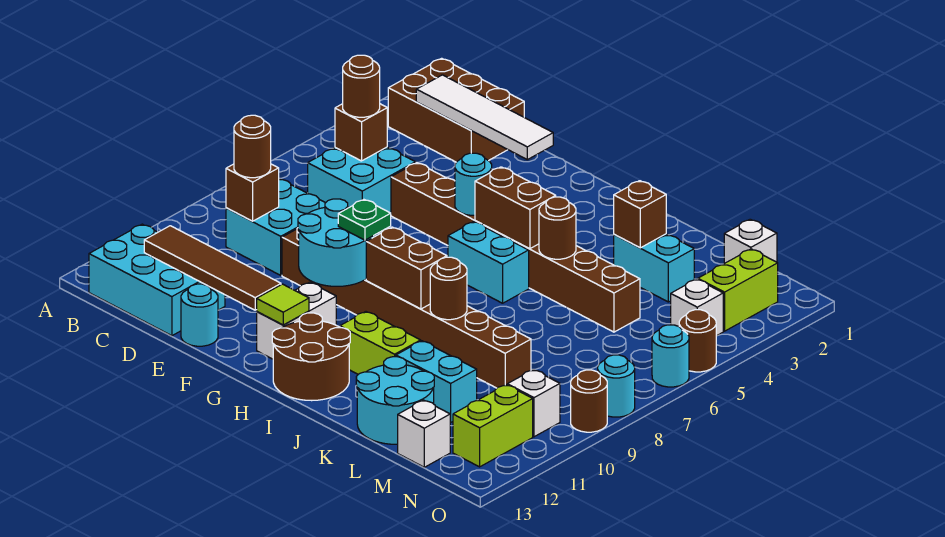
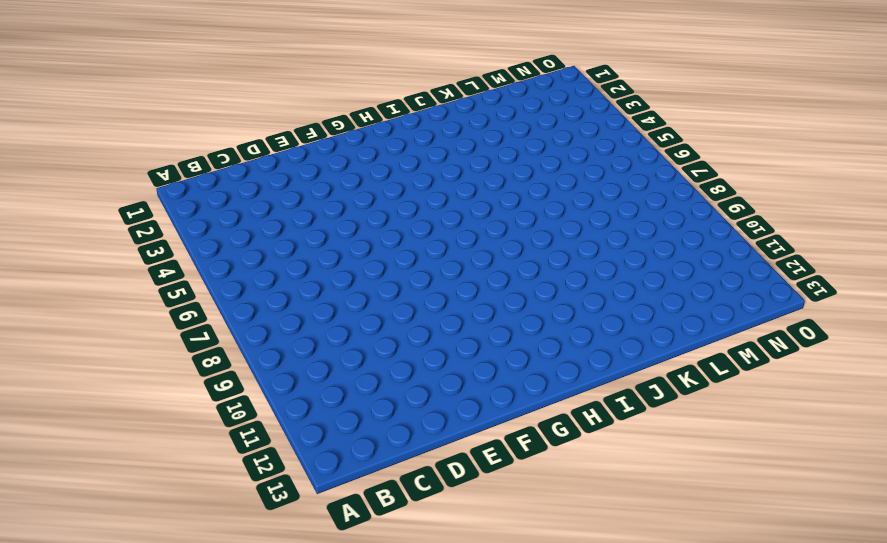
none -> brown brick B1:D2 level 1
none -> cyan brick B12:D13 level 1
none -> cyan brick C5:D6 level 1
none -> cyan brick C8:D9 level 1

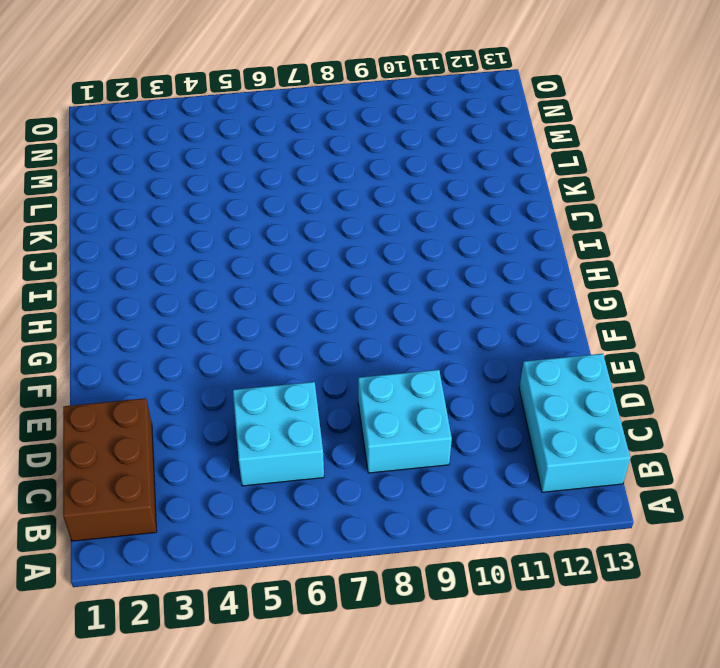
none -> brown brick E5:L5 level 1
none -> brown brick E9:L9 level 1
none -> cyan round brick E13 level 1
none -> white brick G11:G12 level 1

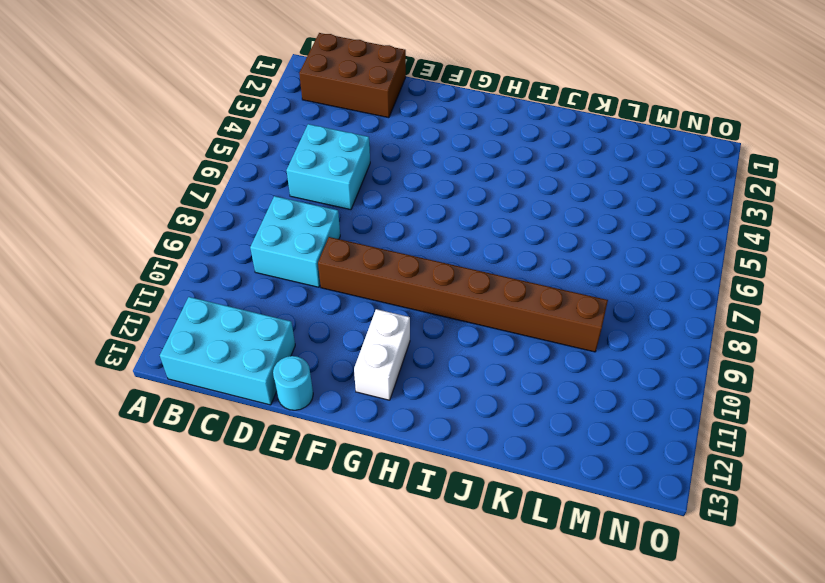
none -> brown brick E5:L5 level 1
none -> cyan brick H6:I6 level 1
none -> brown round brick H12:I13 level 1
none -> lime brick I11:J11 level 1

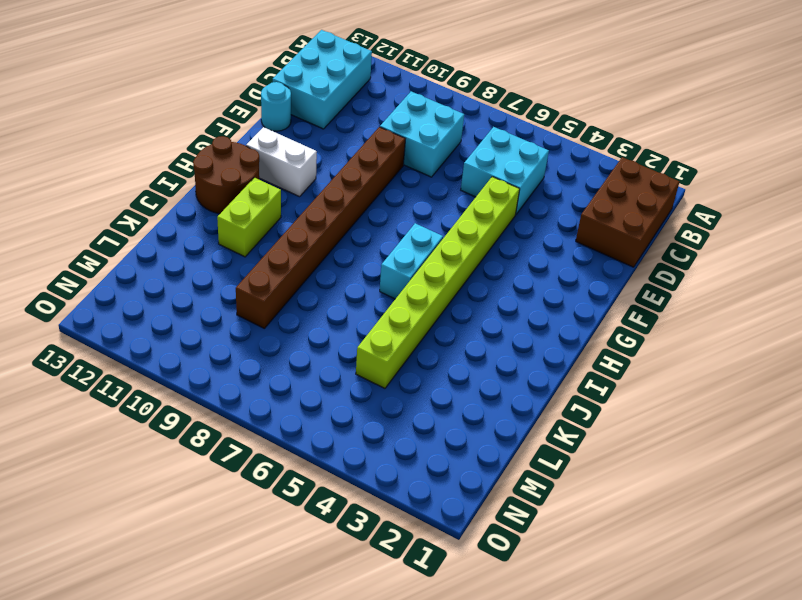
lime brick E5:L5 level 1 -> brown brick E5:L5 level 1
none -> cyan brick K3:L3 level 1
none -> cyan brick K11:L11 level 1
none -> cyan round brick K12:L13 level 1
none -> white brick M1 level 1

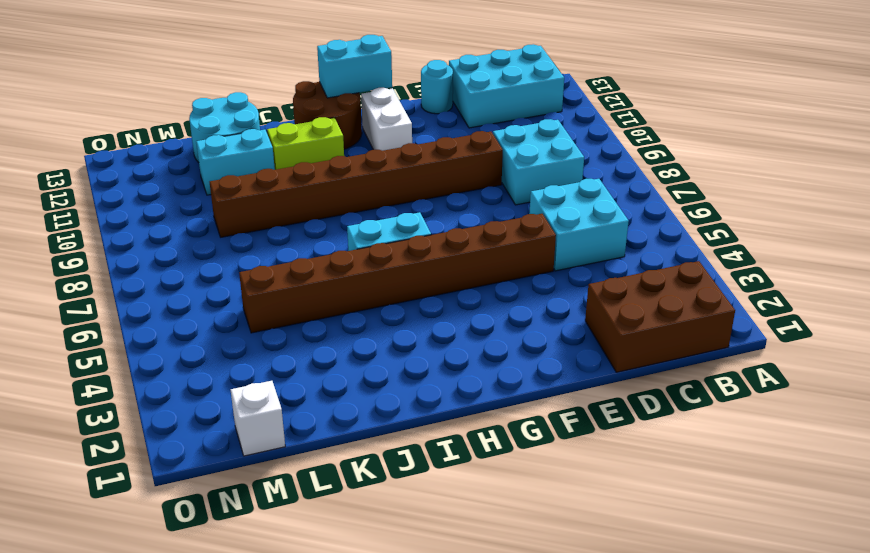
cyan brick G13:H13 level 2 -> cyan brick K3:L3 level 1
none -> white brick M13 level 1
none -> lime brick N2:N3 level 1
none -> white brick N4 level 1
none -> white brick N10 level 1

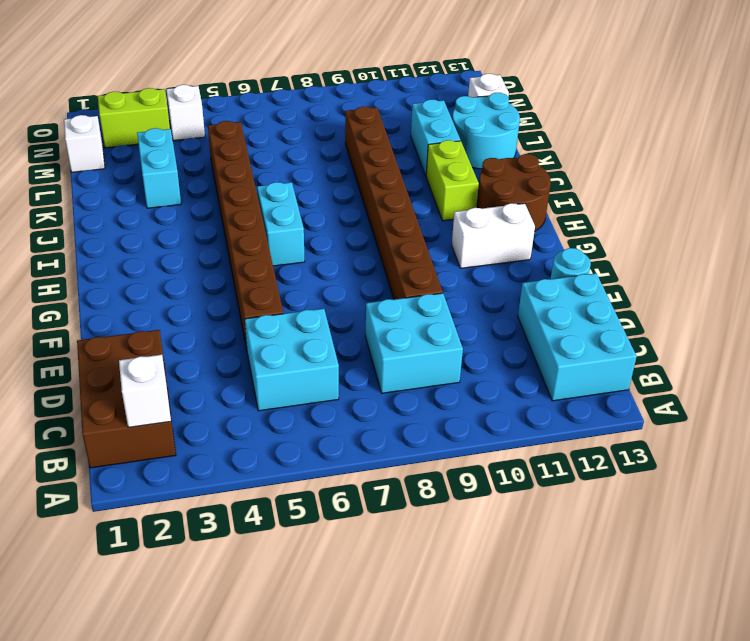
white brick B2 level 2 -> white brick N10 level 1
none -> lime brick N11:N12 level 1
none -> brown round brick O5 level 1
none -> cyan round brick O6 level 1
none -> cyan round brick O8 level 1

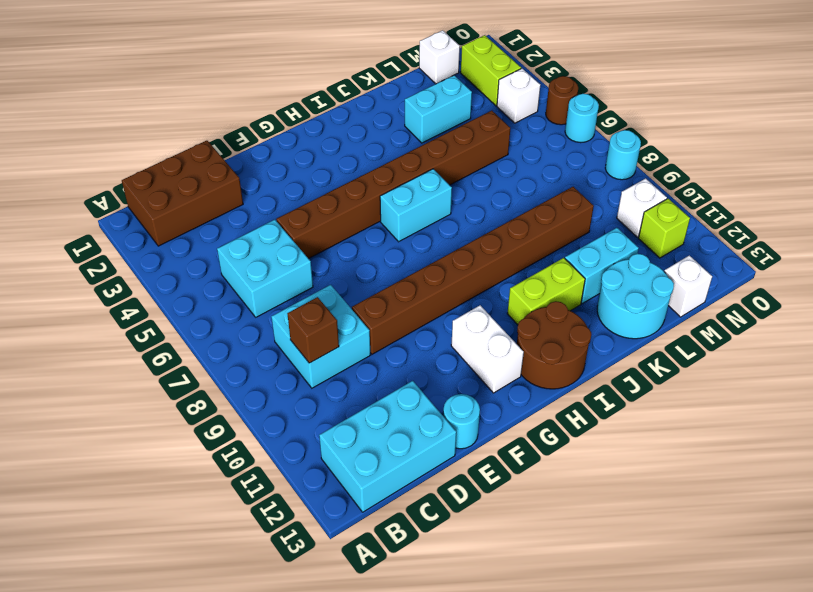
lime brick N11 level 1 -> lime brick N11:N12 level 1
none -> brown round brick O9 level 1
none -> white tile C2:F2 level 2
none -> brown brick C5 level 2
none -> brown tile C12:F12 level 2

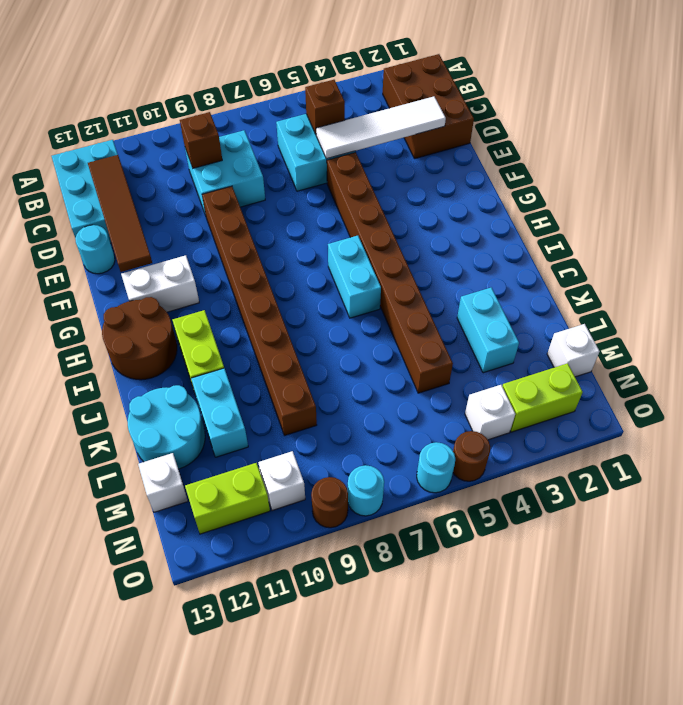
white tile D2:D5 level 2 -> white tile C2:F2 level 2
none -> cyan round brick F9:G10 level 2
none -> cyan round brick G5 level 2
none -> lime tile G12 level 2
none -> brown brick H5:I5 level 2

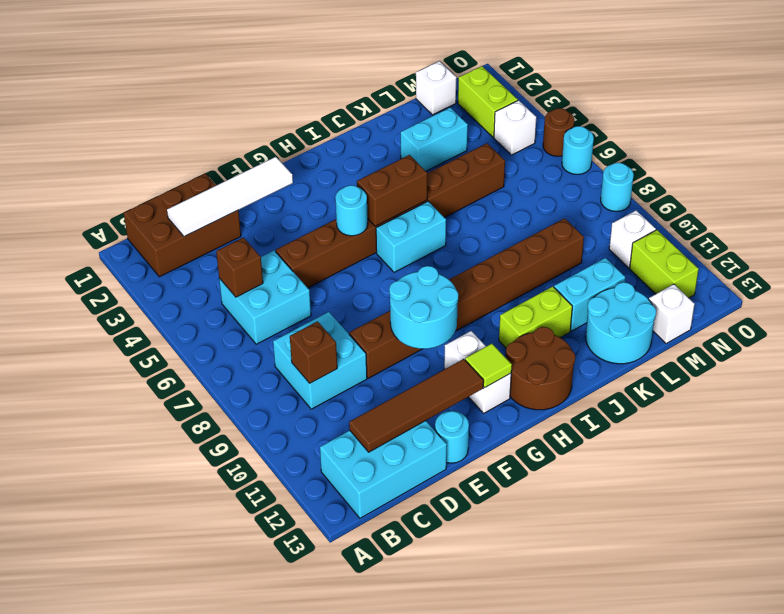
none -> brown round brick O9 level 1
none -> brown brick H9:I9 level 2
none -> brown round brick J5 level 2
none -> brown round brick J9 level 2

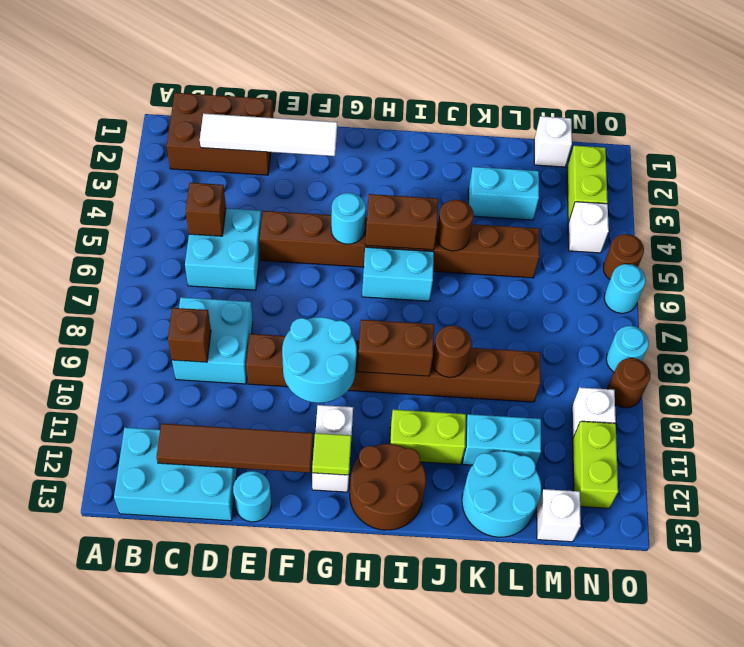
none -> brown brick K3 level 2
none -> brown round brick C5 level 3
none -> brown round brick C9 level 3
none -> green plate G9 level 3

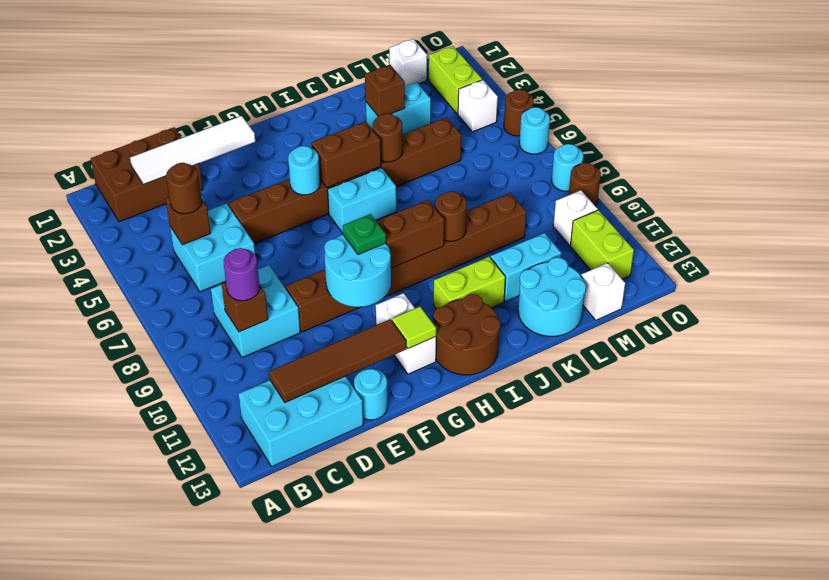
purple round brick C9 level 3 -> brown round brick C9 level 3

